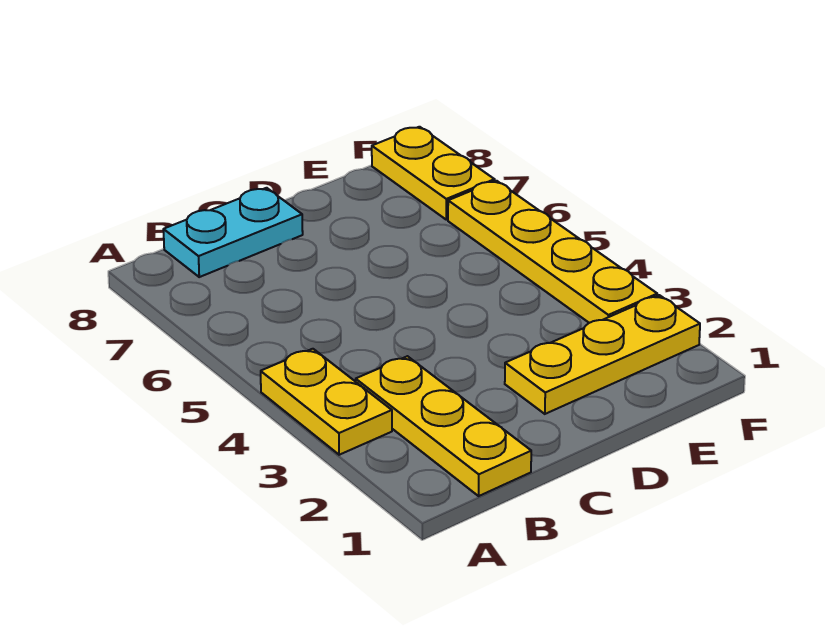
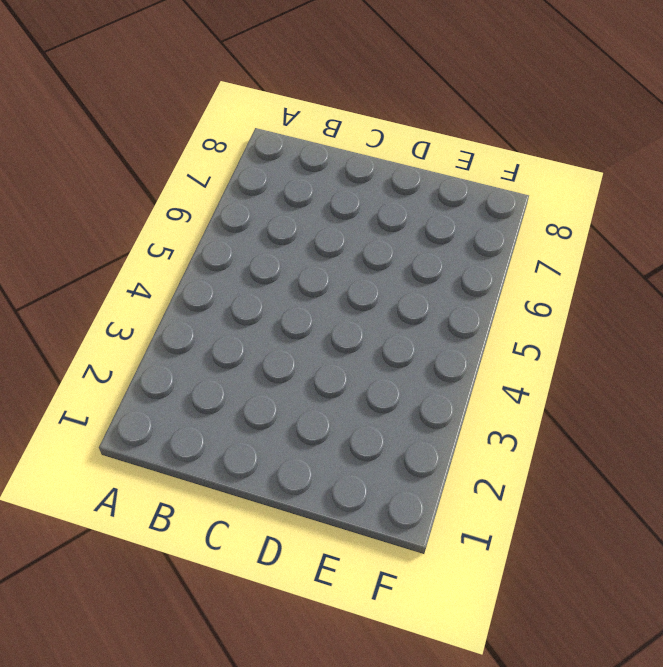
none -> yellow plate A3:A4 level 1
none -> yellow plate B1:B3 level 1

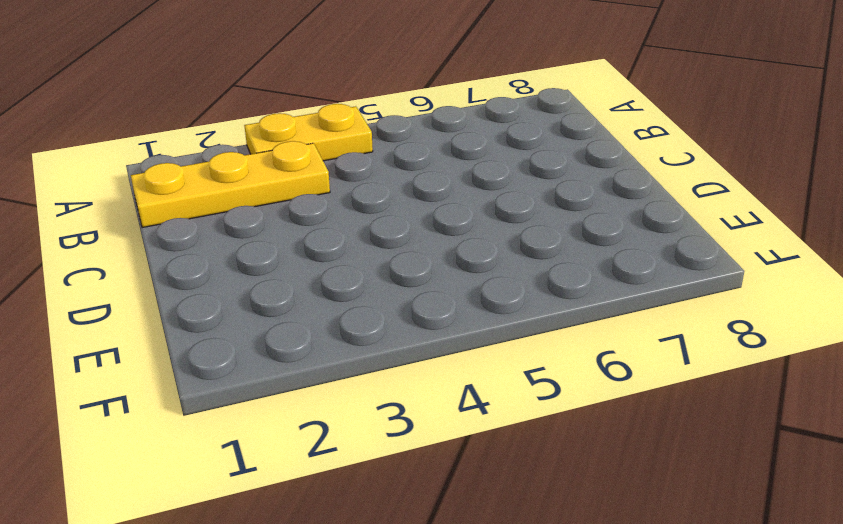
none -> cyan plate B8:C8 level 1
none -> yellow plate D2:F2 level 1

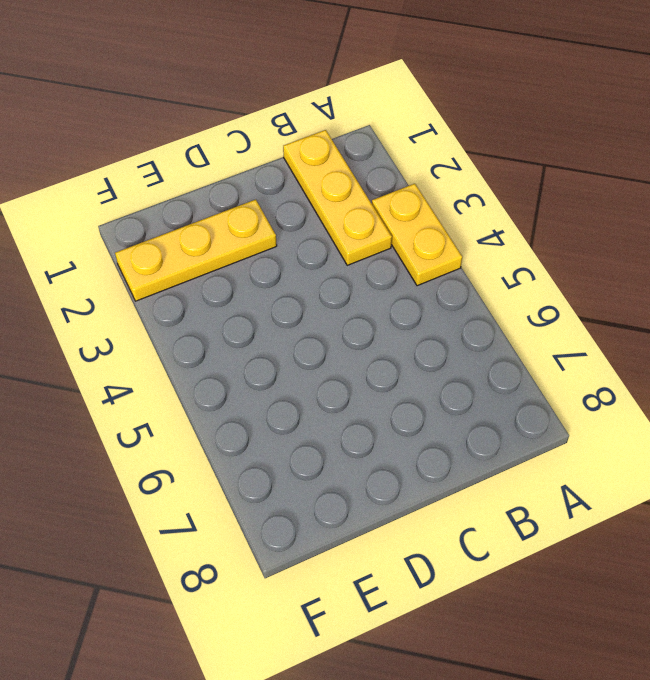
none -> cyan plate B8:C8 level 1
none -> yellow plate F3:F6 level 1

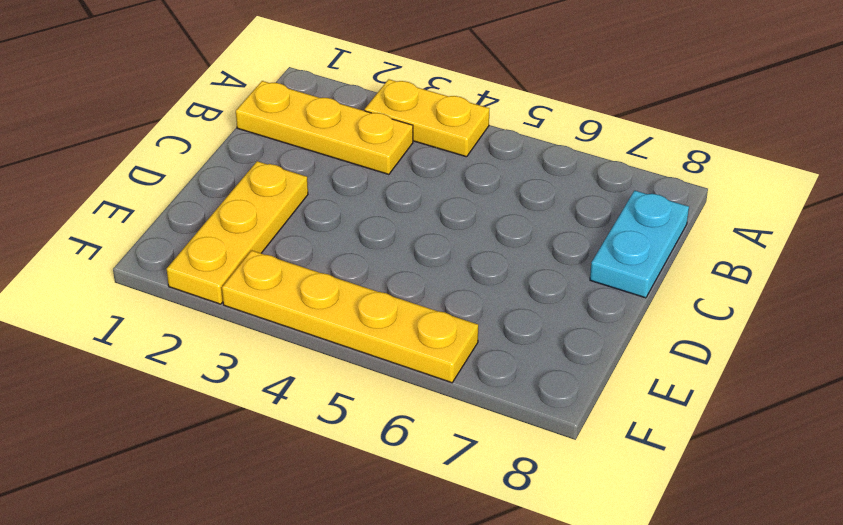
none -> yellow plate F7:F8 level 1

